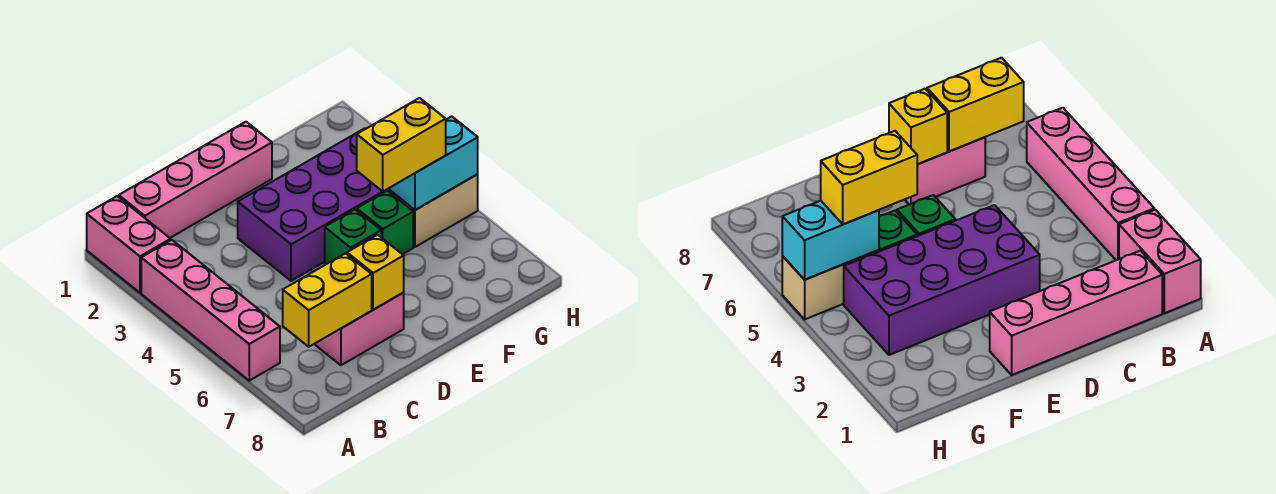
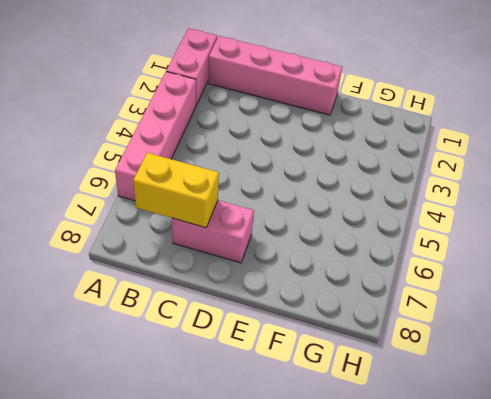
none -> purple brick D3:G4 level 1
none -> green brick E5 level 1
none -> green brick F5 level 1

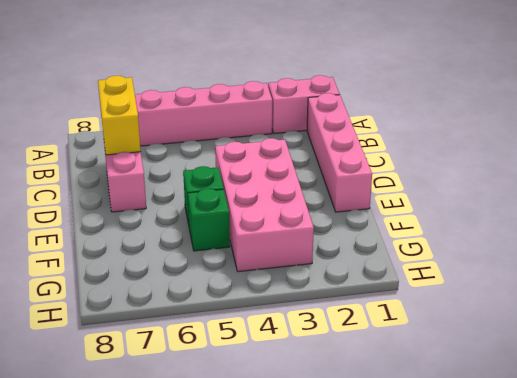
pink brick D3:G4 level 1 -> purple brick D3:G4 level 1
none -> tan brick G5:H5 level 1
none -> yellow brick D7 level 2
none -> cyan brick G5:H5 level 2

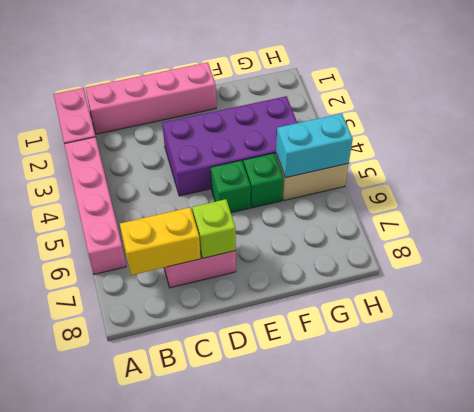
lime brick D7 level 2 -> yellow brick D7 level 2
none -> yellow brick F5:G5 level 3

